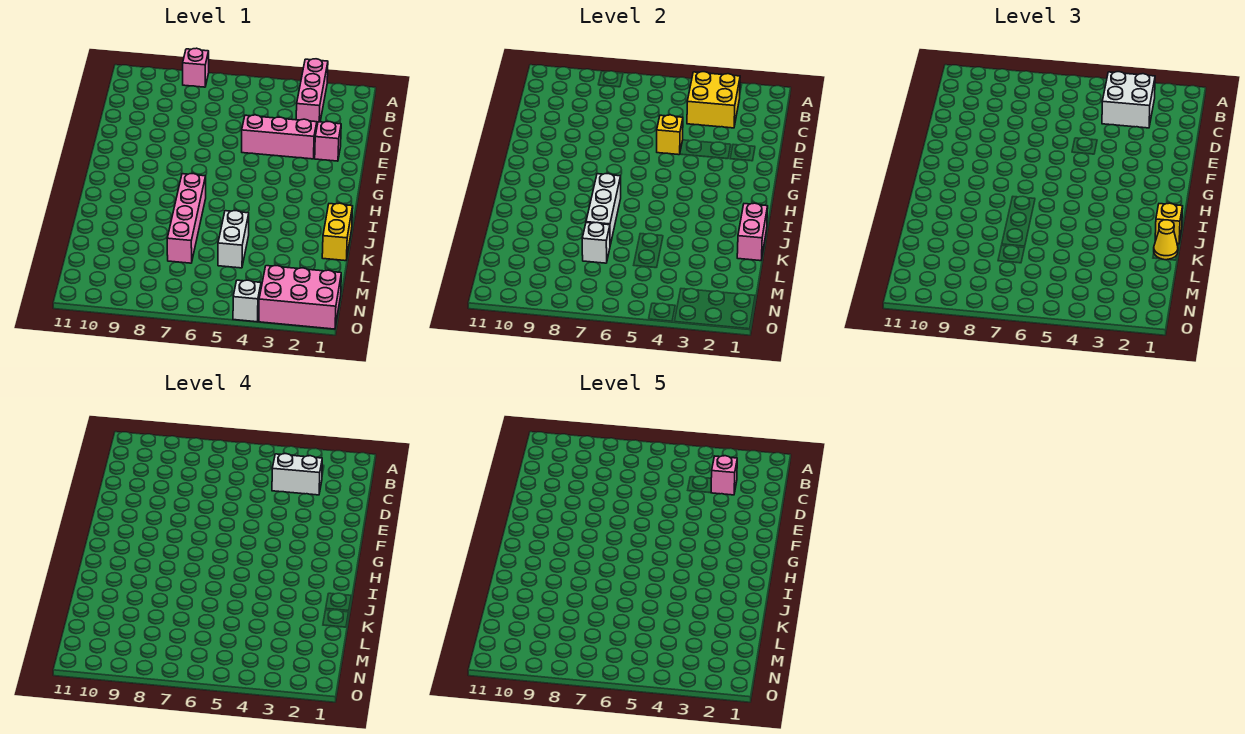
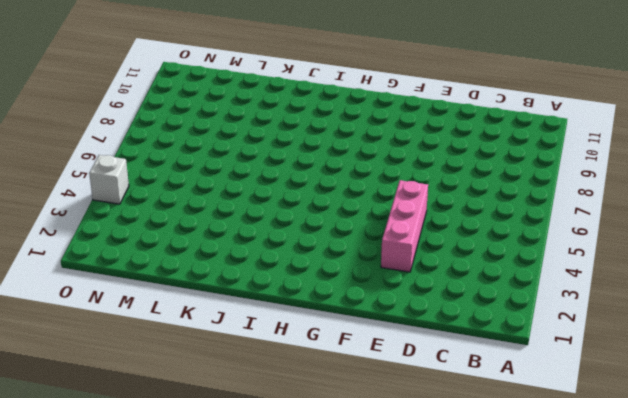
none -> pink brick A3:C3 level 1
none -> pink brick A8 level 1
none -> pink brick E2 level 1

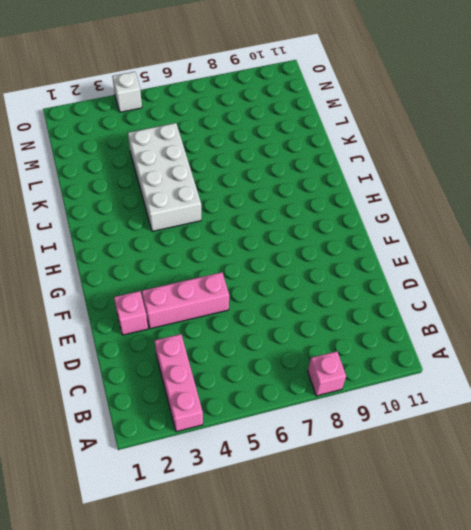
white brick I4:L5 level 1 -> white brick K5:L5 level 1
none -> pink brick I7:L7 level 1
none -> yellow brick J1:K1 level 1
none -> pink brick N1:O3 level 1

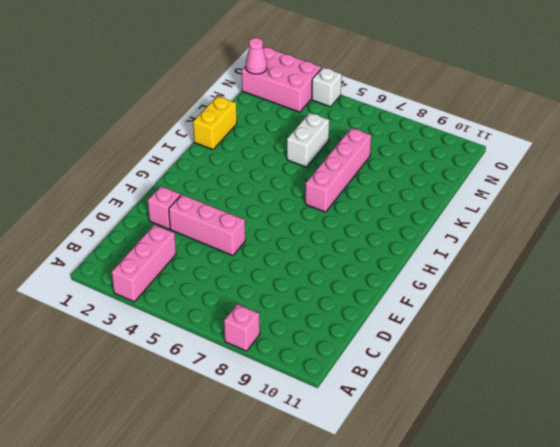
pink cone N1 level 2 -> none
none -> yellow brick B3:C4 level 2
none -> yellow brick E5 level 2
none -> white brick I7:K7 level 2

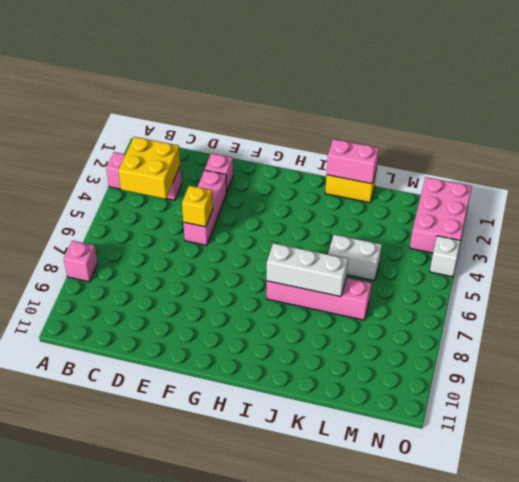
none -> white brick L7 level 2
none -> white brick B3:C4 level 3
none -> yellow brick J1 level 3

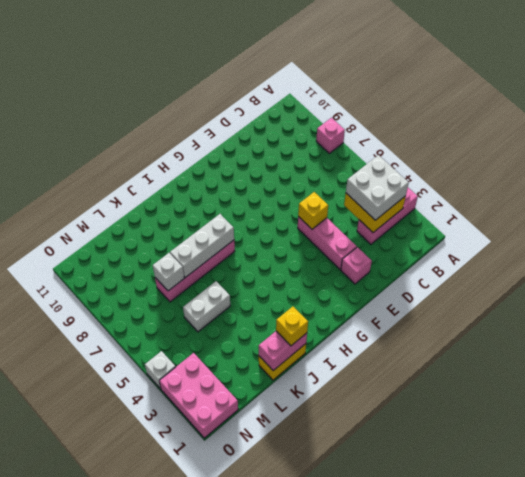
none -> yellow cone K1 level 3
none -> white brick C3:C4 level 4
none -> pink brick C3 level 5

